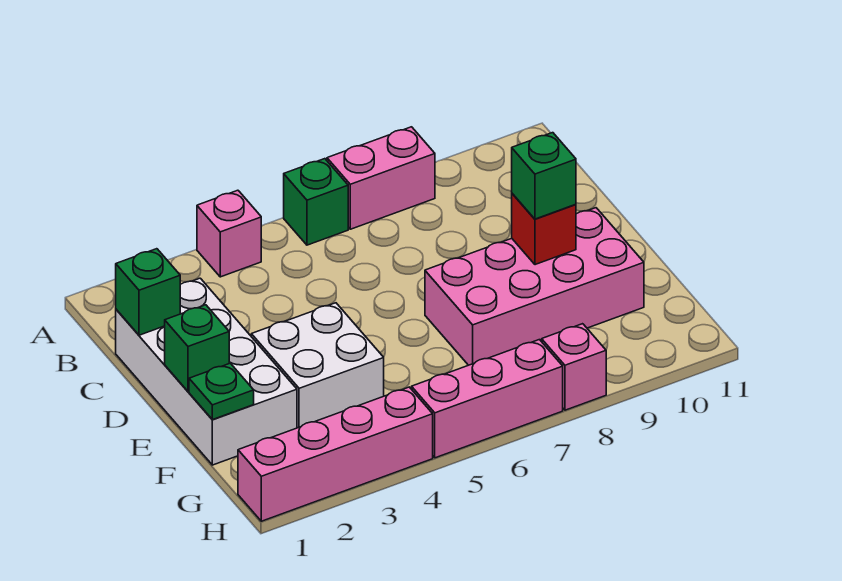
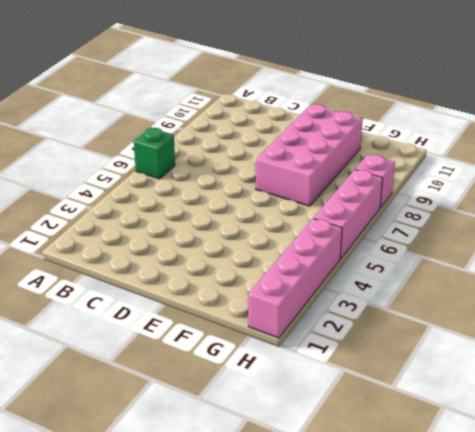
none -> pink brick A4 level 1
none -> pink brick A7:A8 level 1
none -> white brick C1:F2 level 1

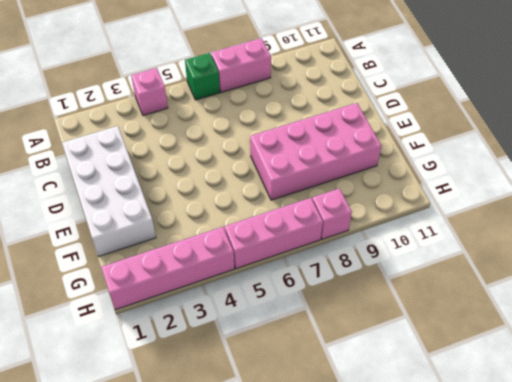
none -> white brick E3:F4 level 1
none -> green brick C1 level 2
none -> green brick E1 level 2

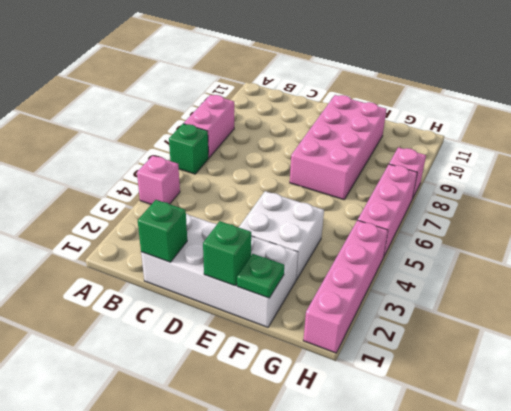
none -> red brick E9 level 2
none -> green brick E9 level 3

